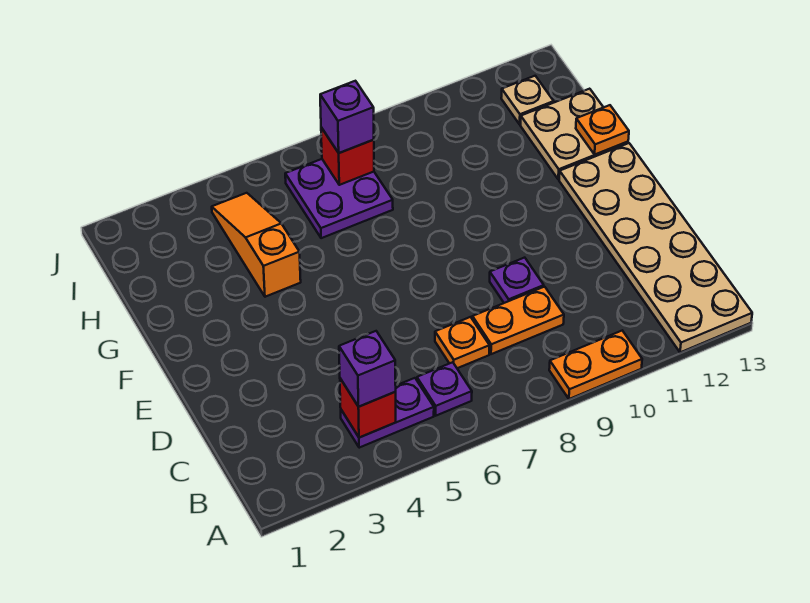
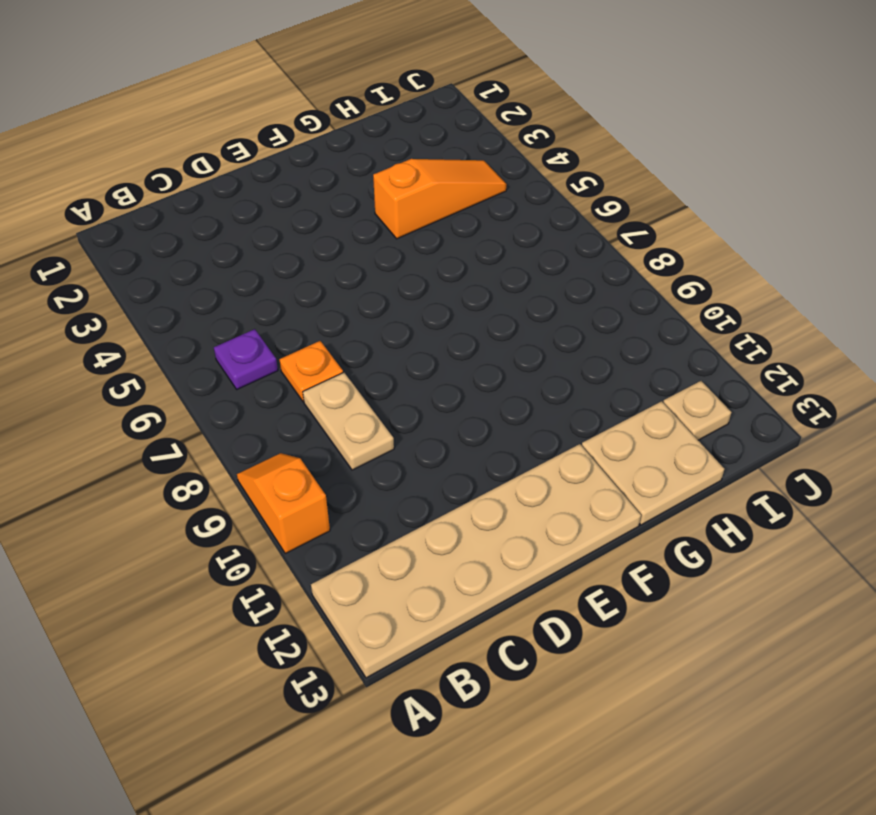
orange slope A9:A10 level 1 top 10 -> orange plate A9:A10 level 1
tan plate C8:C9 level 1 -> orange plate C8:C9 level 1
none -> purple plate B4:B5 level 1
none -> purple plate D9 level 1
none -> purple plate H6:I7 level 1

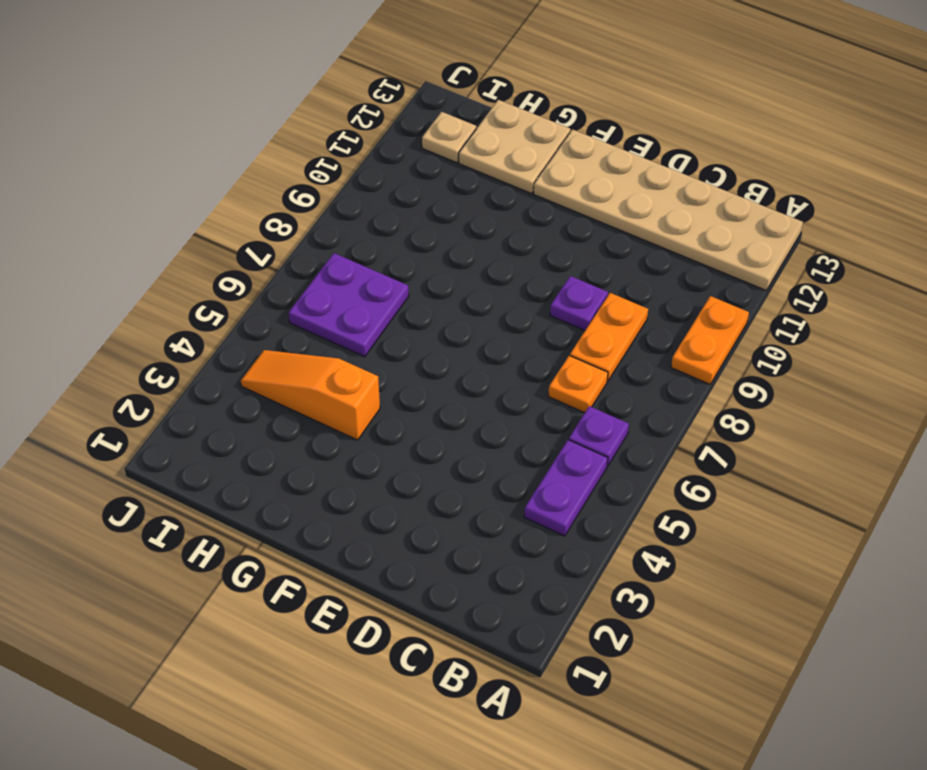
none -> red brick B4 level 2
none -> orange plate G13 level 2
none -> red brick I7 level 2

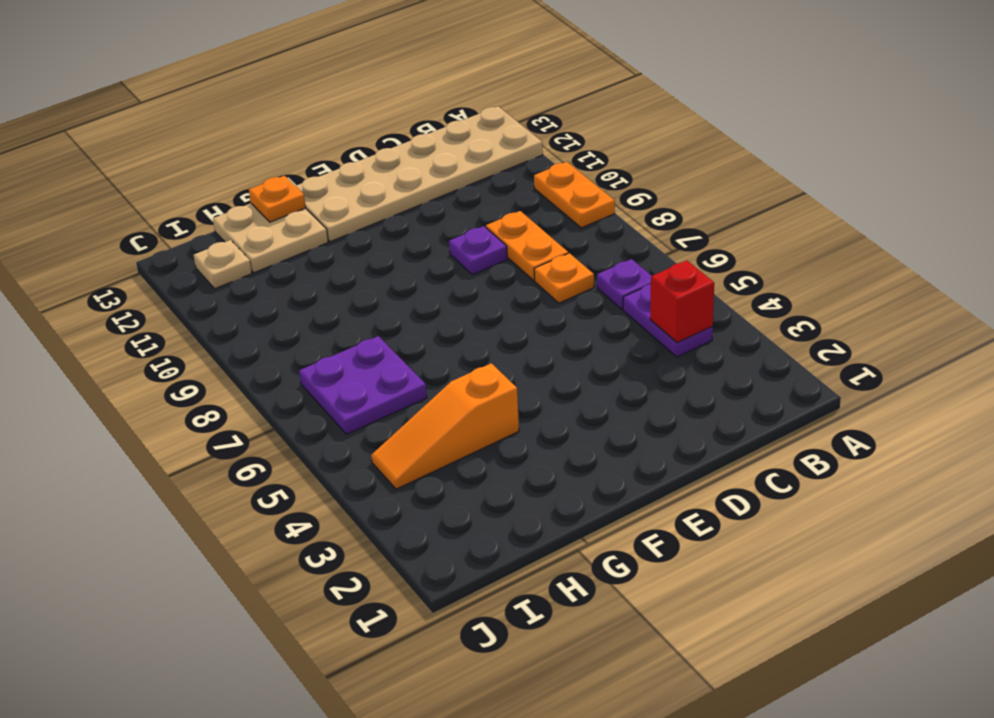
none -> red brick I7 level 2
none -> purple brick B4 level 3
none -> purple brick I7 level 3

